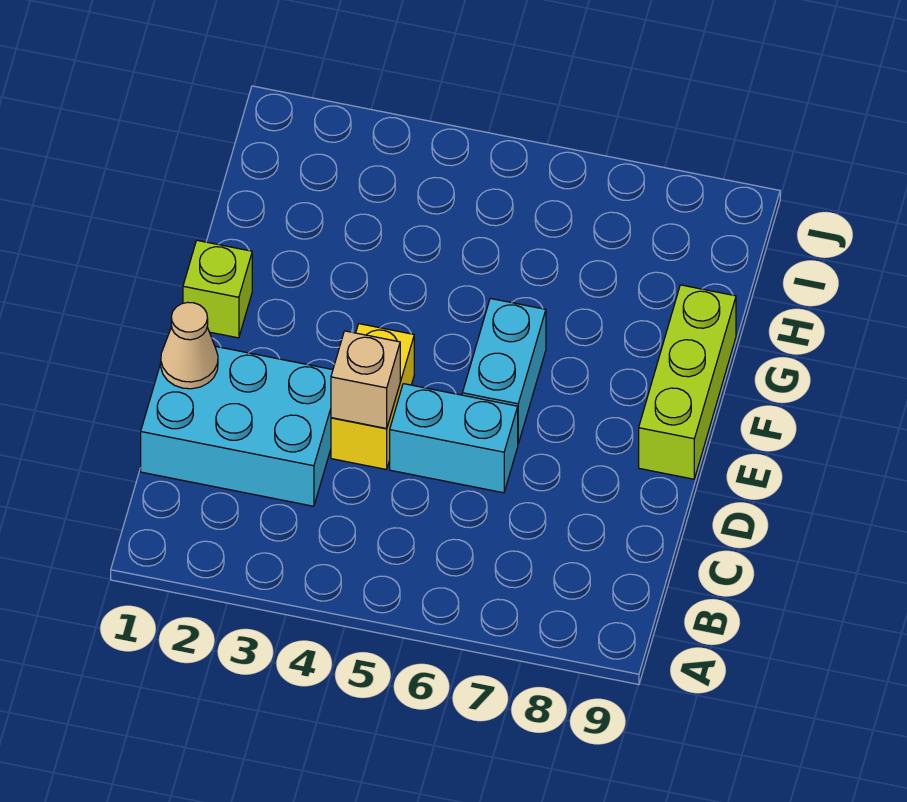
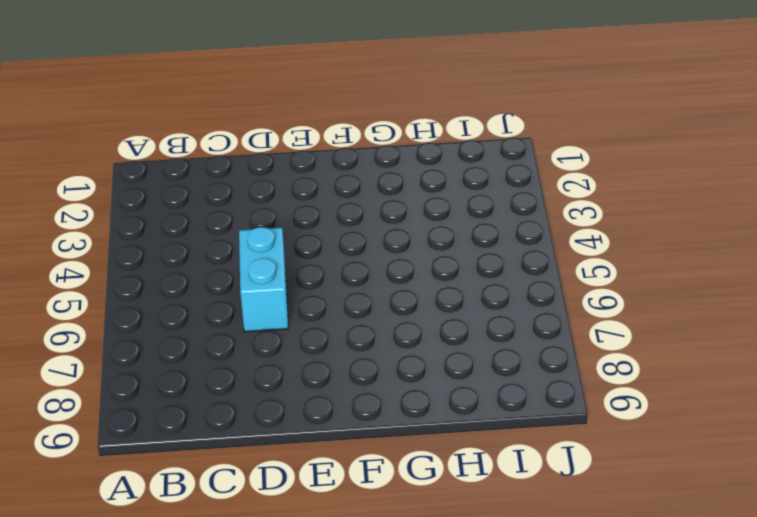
none -> cyan brick C1:D3 level 1
none -> yellow brick D4:E4 level 1

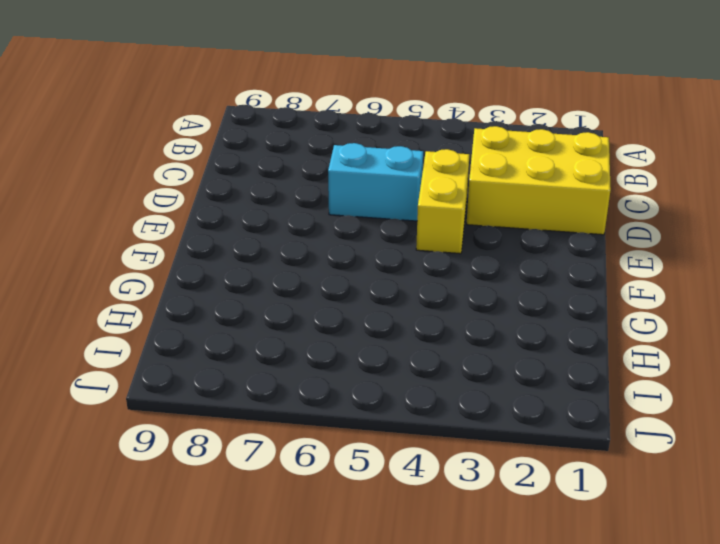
yellow brick C1:D3 level 1 -> cyan brick C1:D3 level 1
none -> cyan brick E6:F6 level 1
none -> lime brick E9:G9 level 1

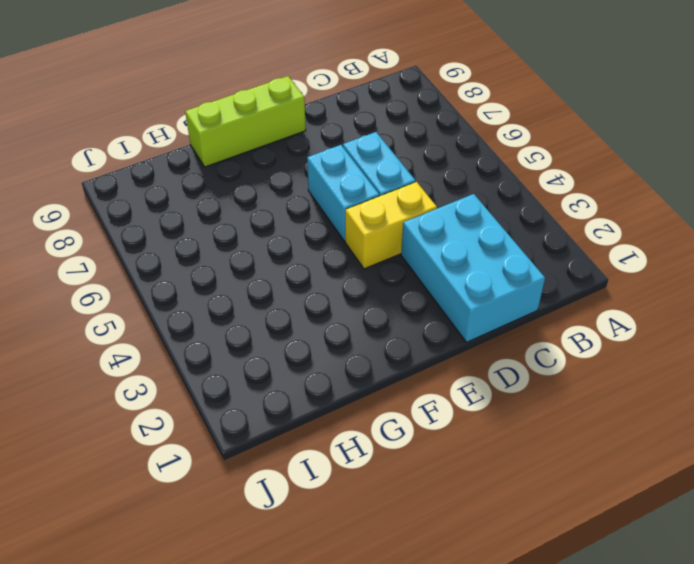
cyan brick E5:E6 level 1 -> cyan brick E6:F6 level 1
none -> lime brick F1 level 1
none -> tan cone D1 level 2

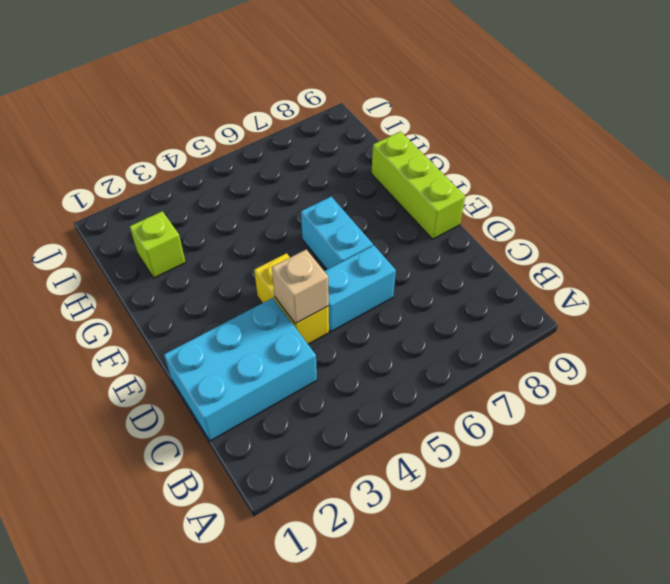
lime brick H2 level 1 -> lime brick F1 level 1
none -> tan cone D1 level 2

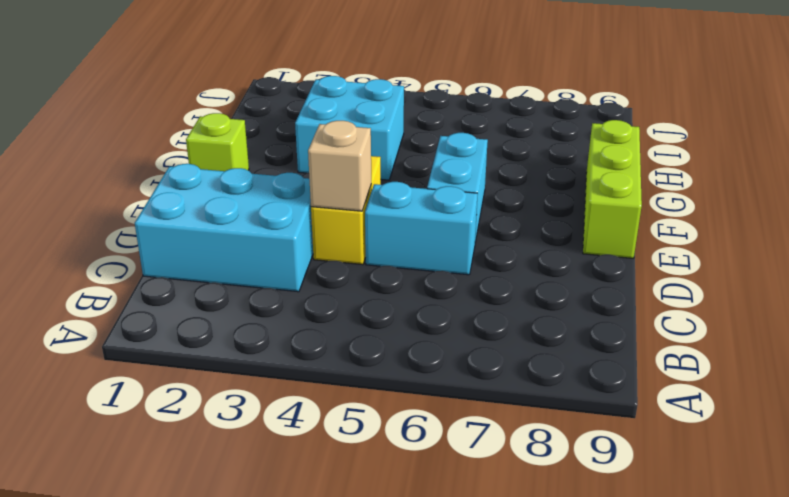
cyan brick G3:H4 level 1 -> none
none -> tan cone D1 level 2

